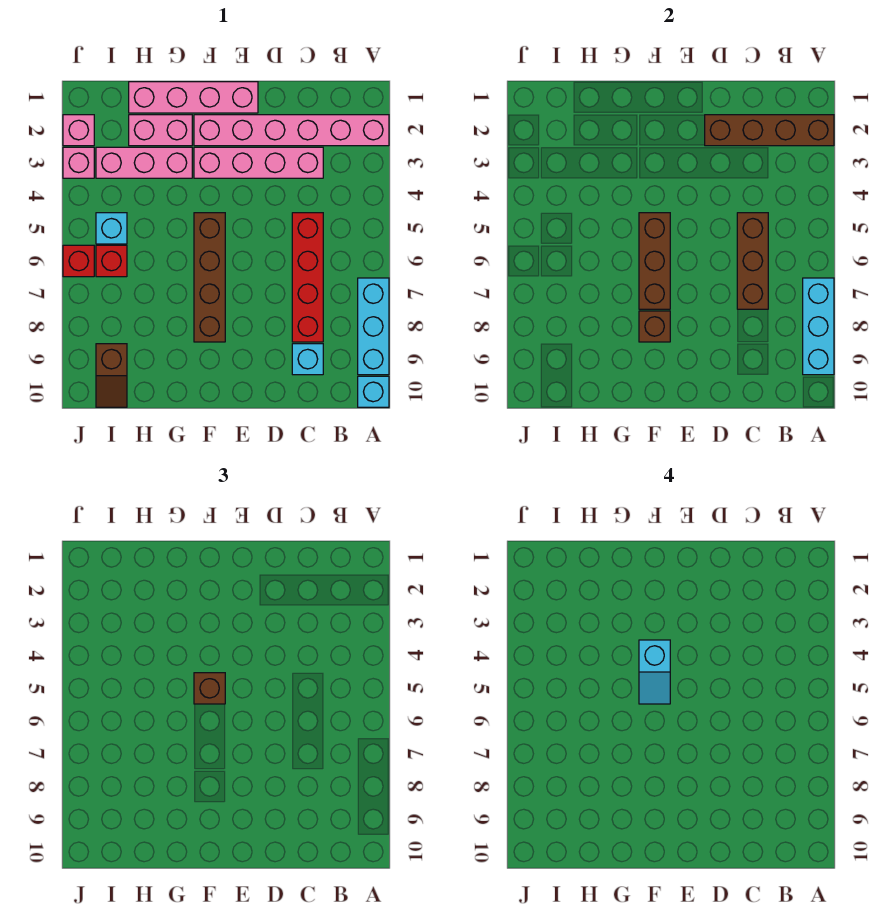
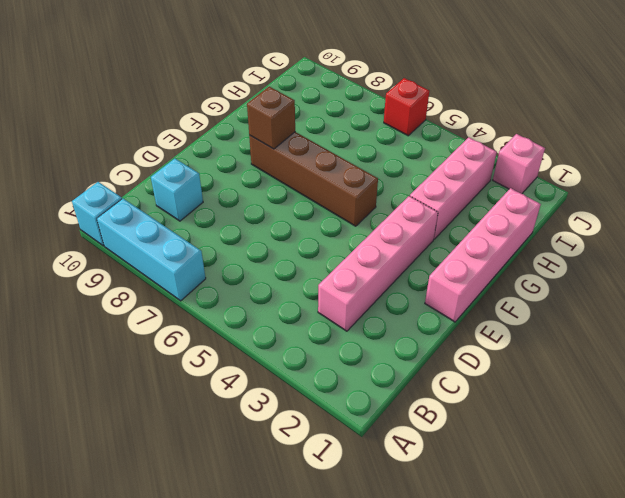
none -> pink brick A2:F2 level 1
none -> red brick C5:C8 level 1
none -> pink brick G2:H2 level 1

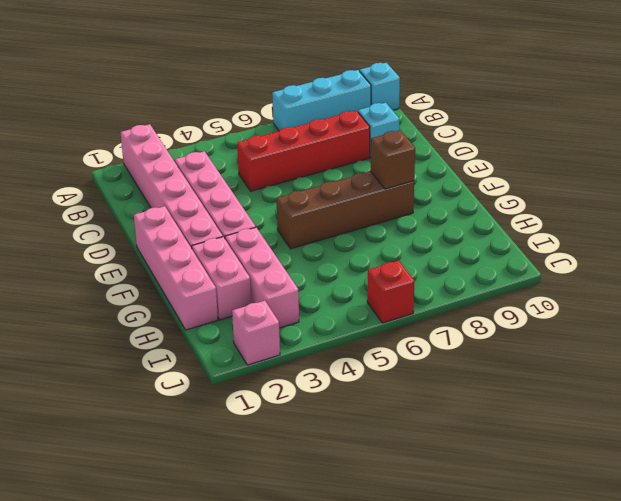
none -> cyan brick I5 level 1
none -> red brick I6 level 1
none -> brown slope I9:I10 level 1 top 9

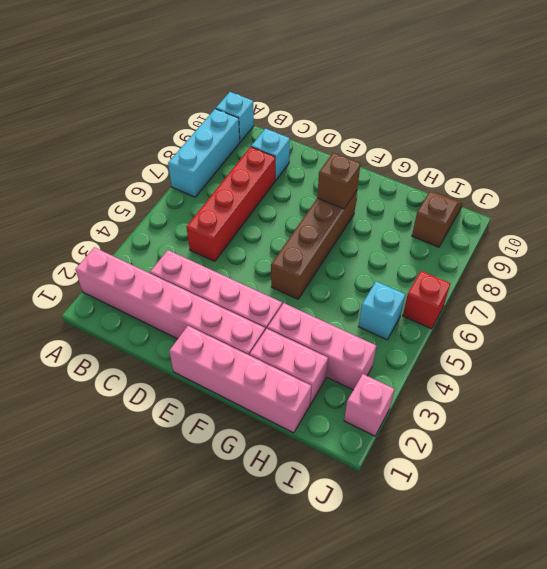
none -> red brick I6 level 1
none -> pink brick J3 level 1
none -> brown brick A2:D2 level 2

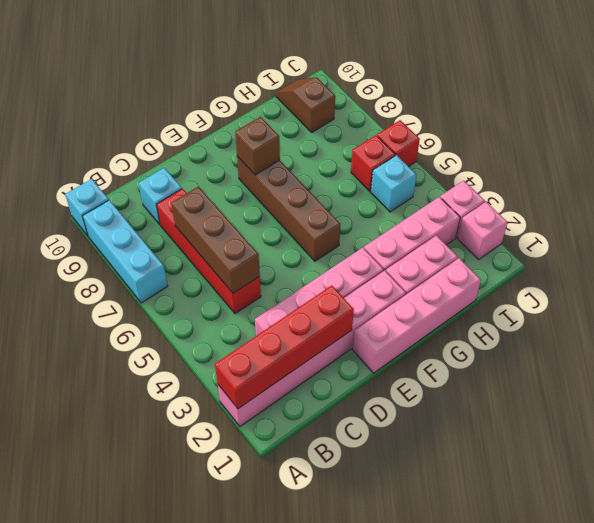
red brick A2:D2 level 2 -> brown brick A2:D2 level 2
none -> cyan brick A7:A9 level 2
none -> brown brick F5:F7 level 2
none -> brown brick F5 level 3

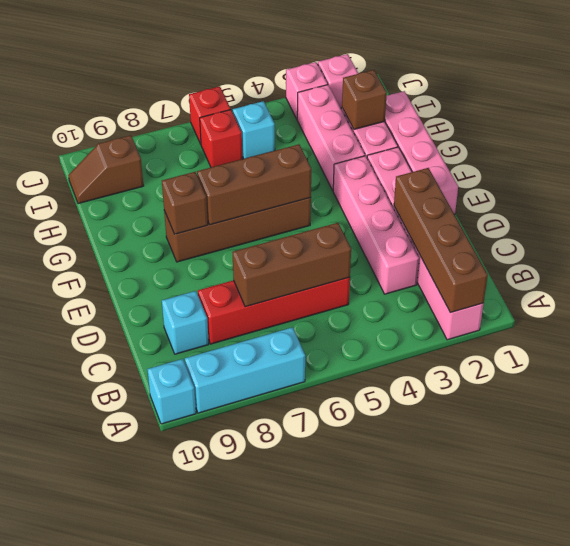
brown brick H2 level 2 -> brown brick F5 level 3
none -> cyan brick A7:A9 level 2
none -> cyan slope F4:F5 level 4 top 4

